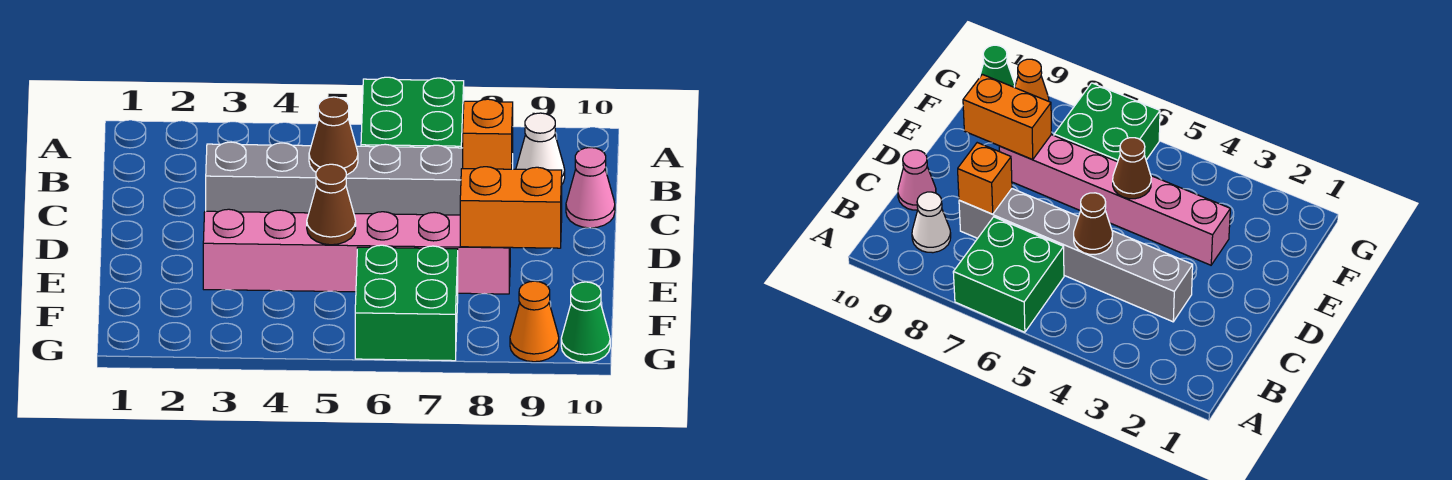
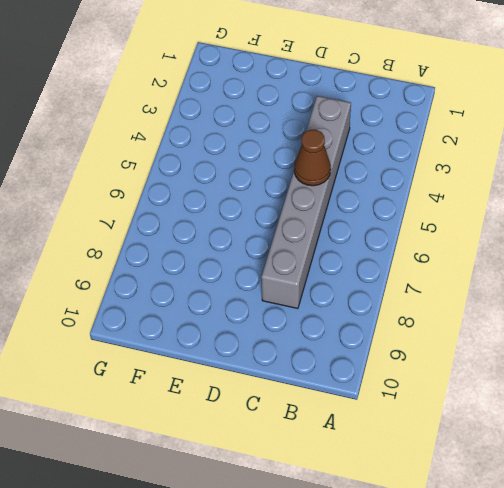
none -> green brick A6:B7 level 1
none -> white cone B9 level 1
none -> pink cone C10 level 1

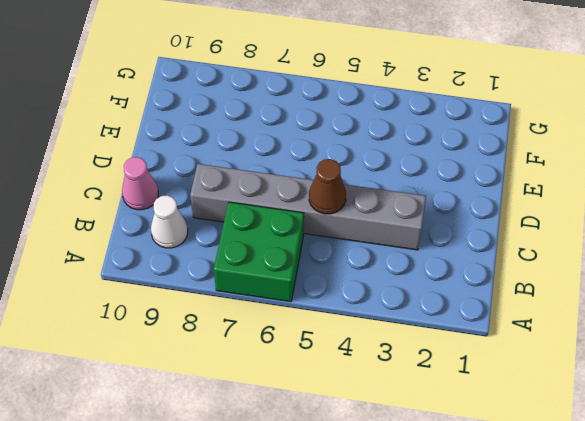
none -> pink brick E3:E8 level 1
none -> green brick F6:G7 level 1
none -> orange cone G9 level 1

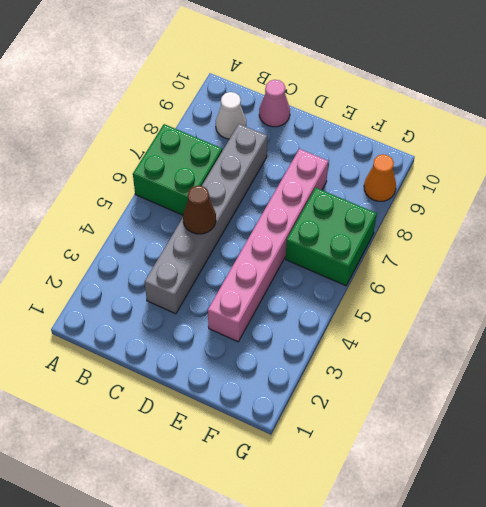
none -> green cone G10 level 1
none -> orange brick C8 level 2
none -> brown cone E5 level 2

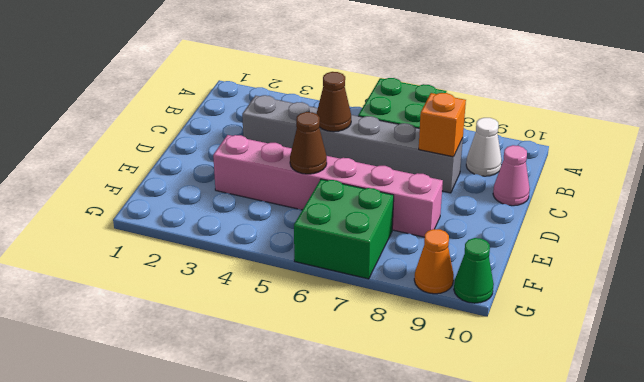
none -> orange brick E8:E9 level 2

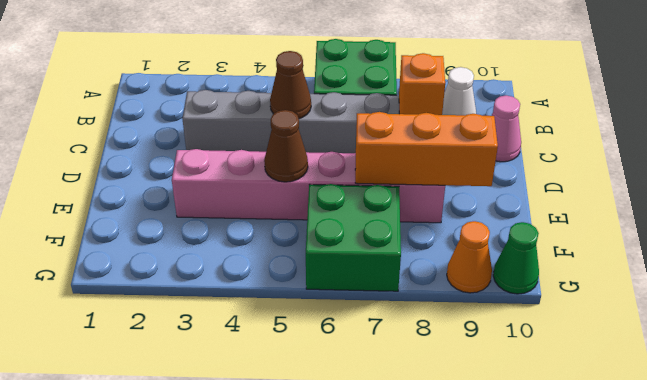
orange brick E7:E9 level 2 -> orange brick E8:E9 level 2

